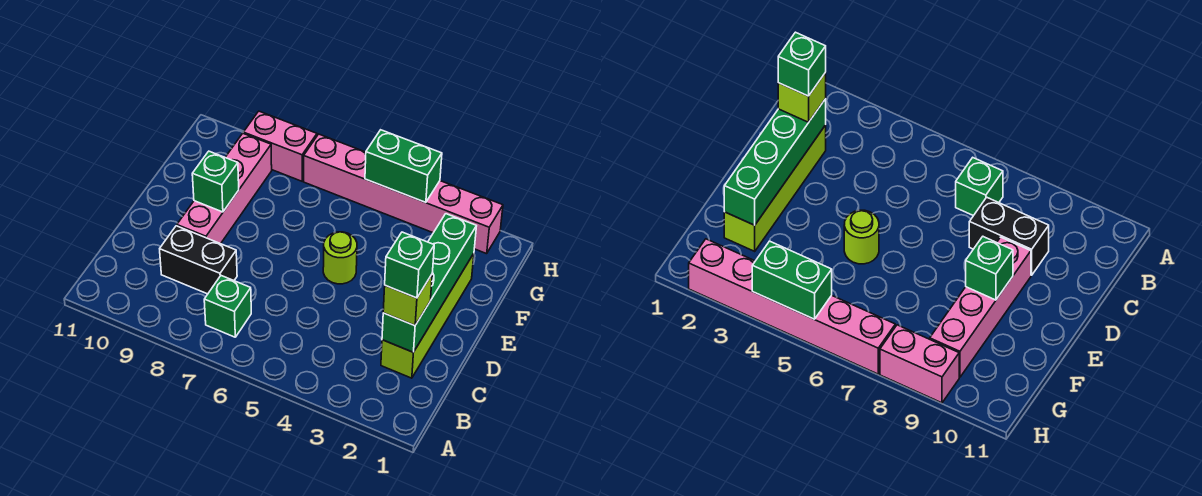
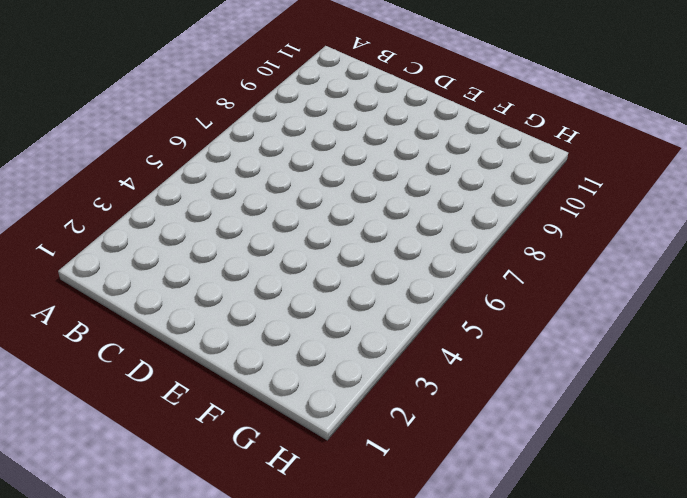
none -> green brick B7 level 1
none -> lime brick C2:F2 level 1
none -> black brick C8:C9 level 1

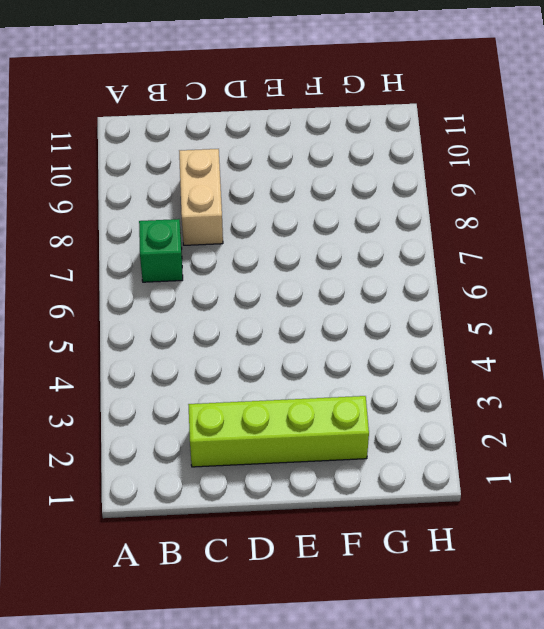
tan brick C8:C9 level 1 -> black brick C8:C9 level 1
none -> pink brick D9:G9 level 1
none -> lime round brick E5 level 1
none -> pink brick H2:H7 level 1

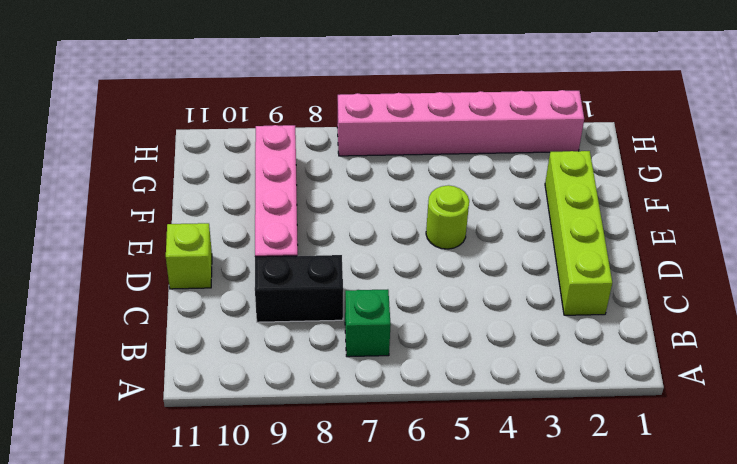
lime brick D11 level 1 -> lime brick C2 level 3
none -> pink brick H8:H9 level 1
none -> green brick C2:F2 level 2
none -> green brick E9 level 2

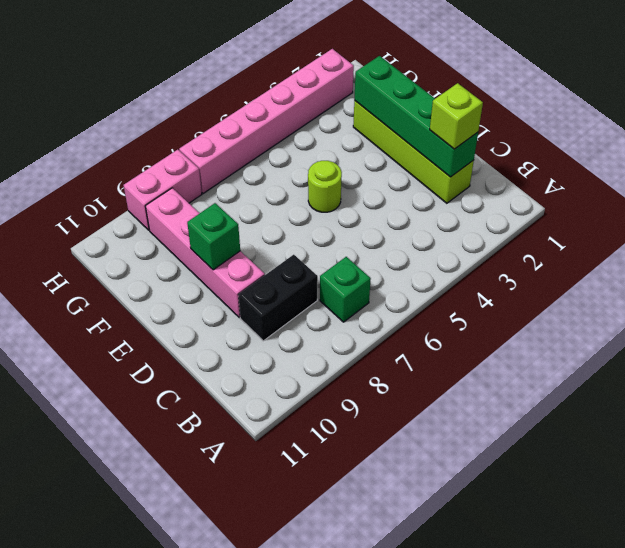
none -> green brick H4:H5 level 2
none -> green brick C2 level 4

